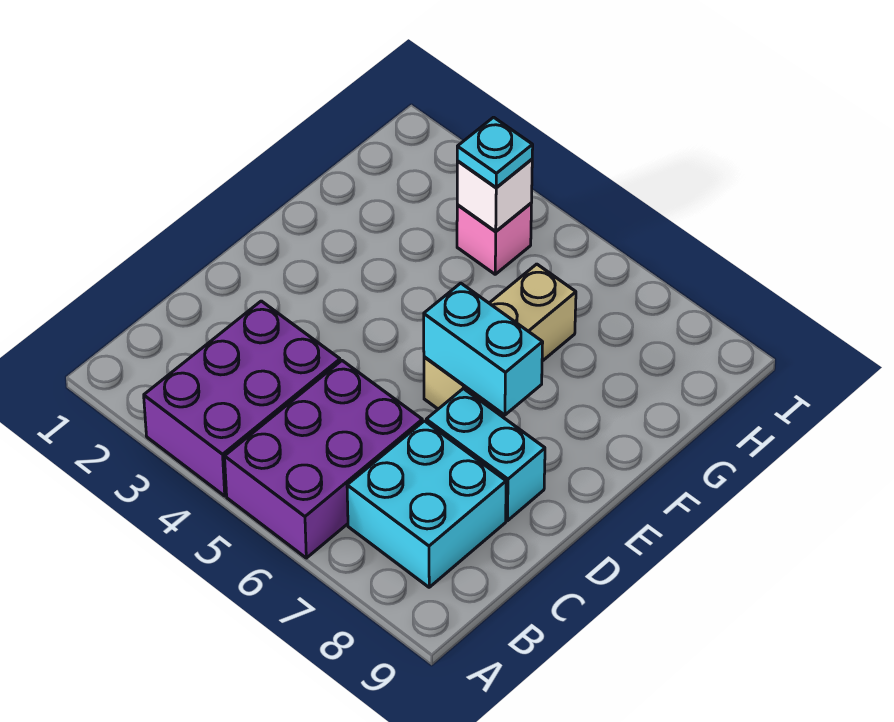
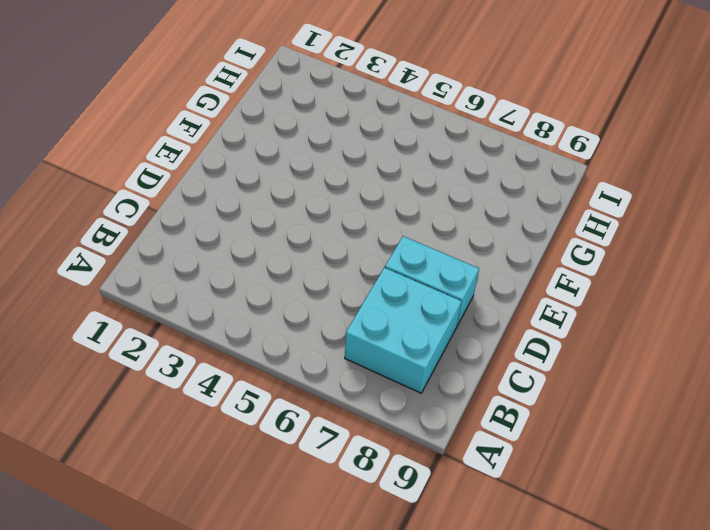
none -> purple brick A3:C4 level 1
none -> purple brick A5:C6 level 1

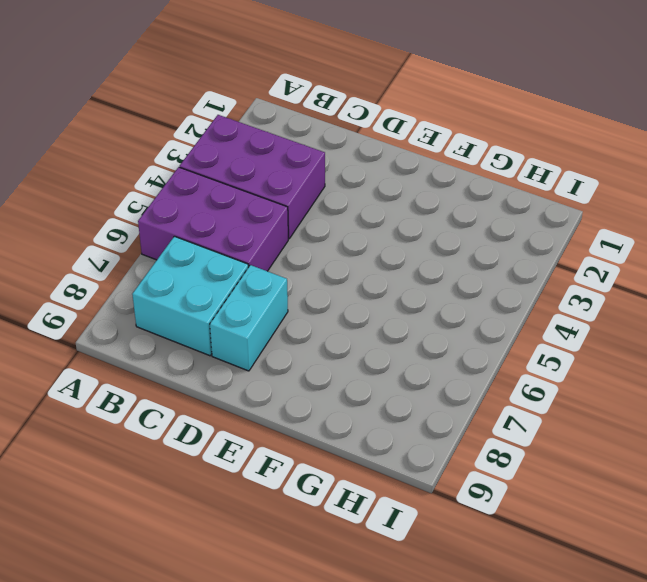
none -> tan brick E6:G6 level 1
none -> pink brick H4 level 1

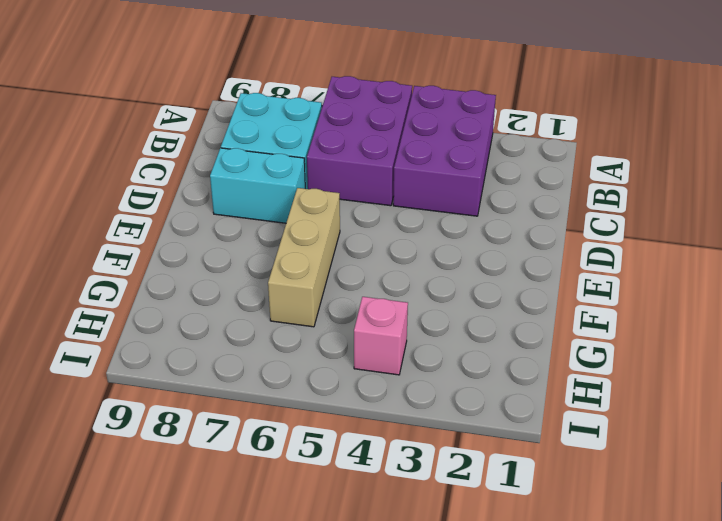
none -> cyan brick E6:E7 level 2
none -> white brick H4 level 2

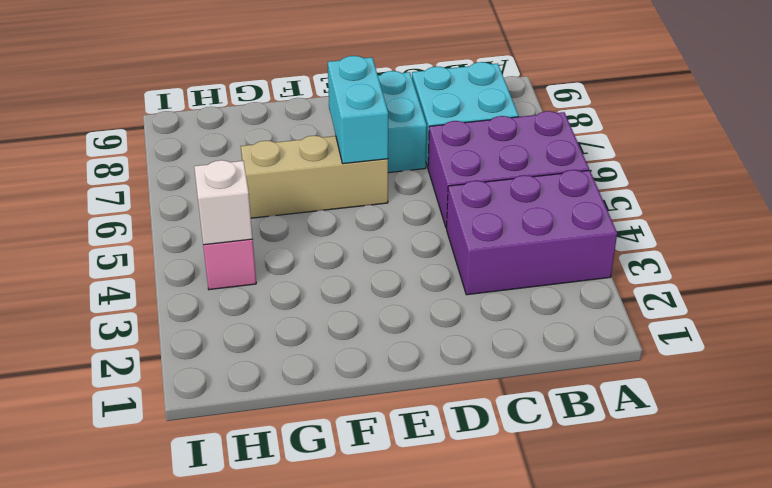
none -> cyan plate H4 level 3

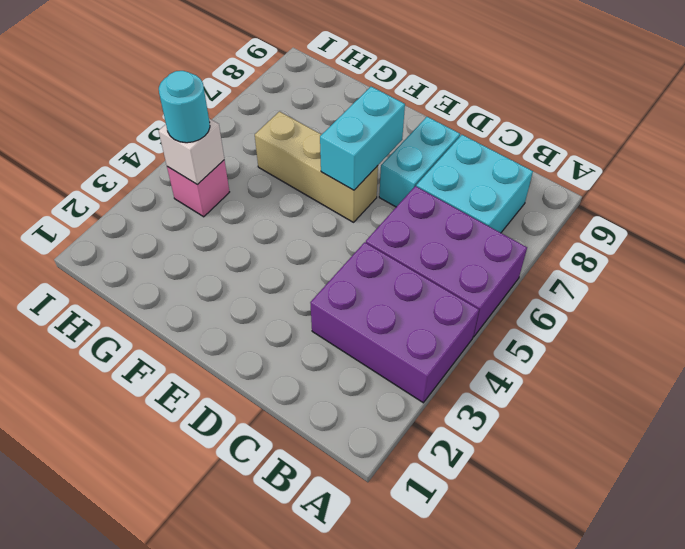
cyan round brick H4 level 3 -> cyan plate H4 level 3

